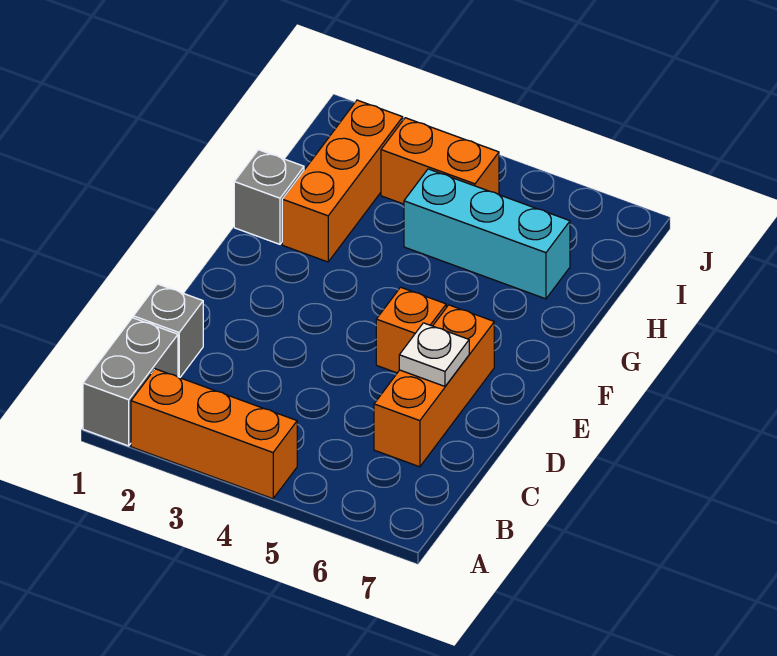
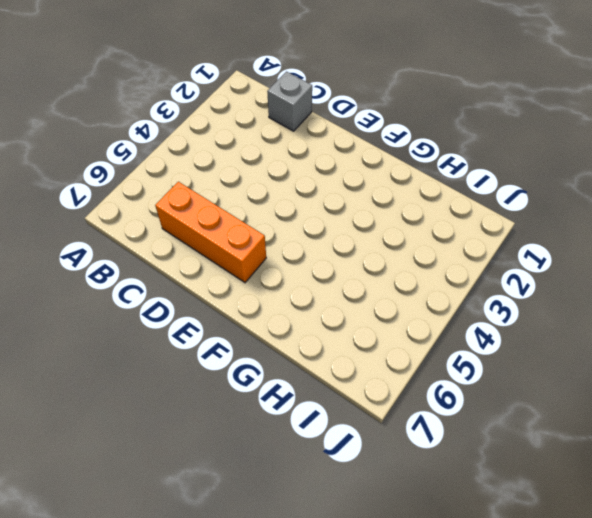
none -> grey brick A1:B1 level 1
none -> orange brick A2:A4 level 1

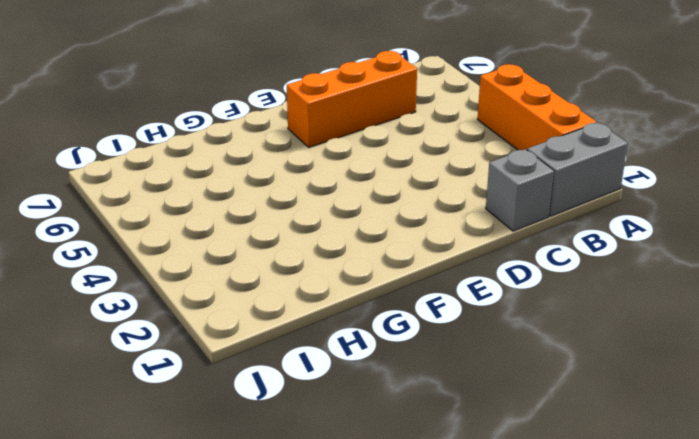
none -> orange brick E5 level 1
none -> grey brick G1 level 1

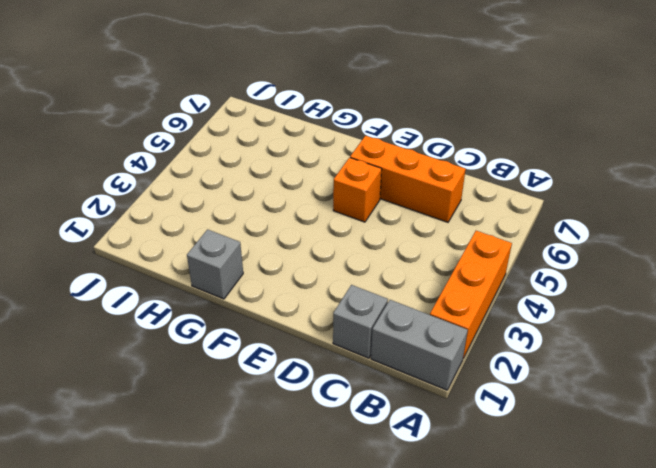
none -> orange brick G2:I2 level 1
none -> cyan brick H4:H6 level 1

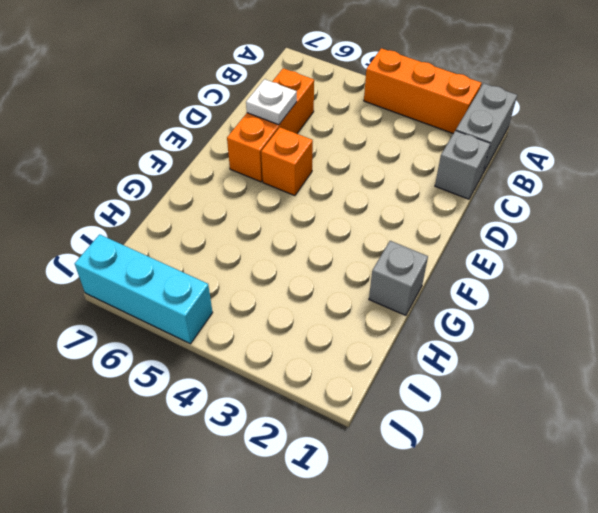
cyan brick J5:J7 level 1 -> cyan brick H4:H6 level 1
none -> orange brick G2:I2 level 1
none -> orange brick I3:I4 level 1

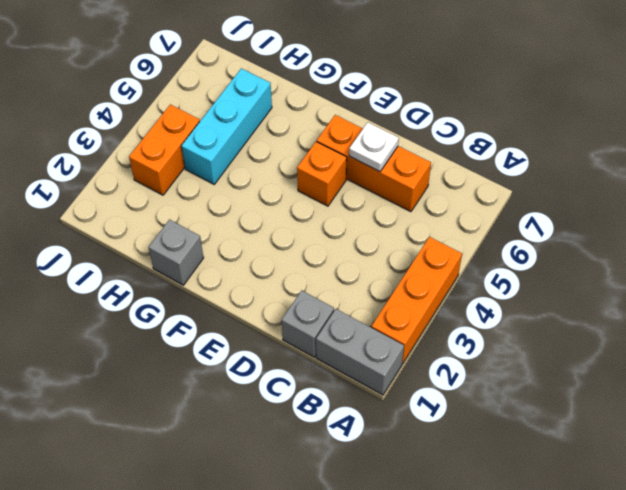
none -> orange brick G2:I2 level 1

